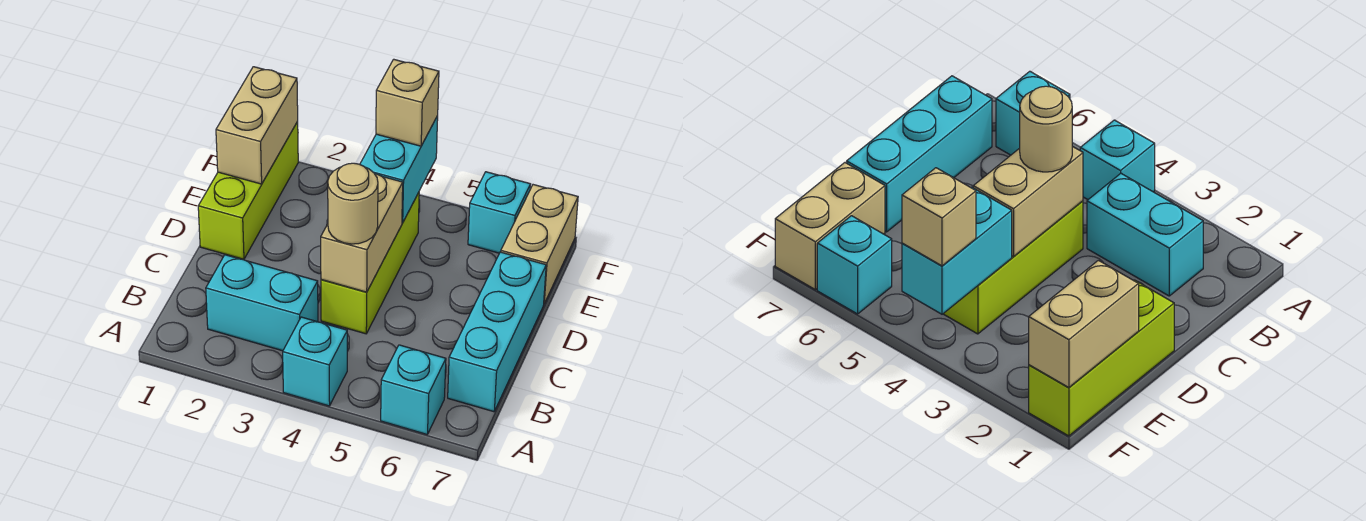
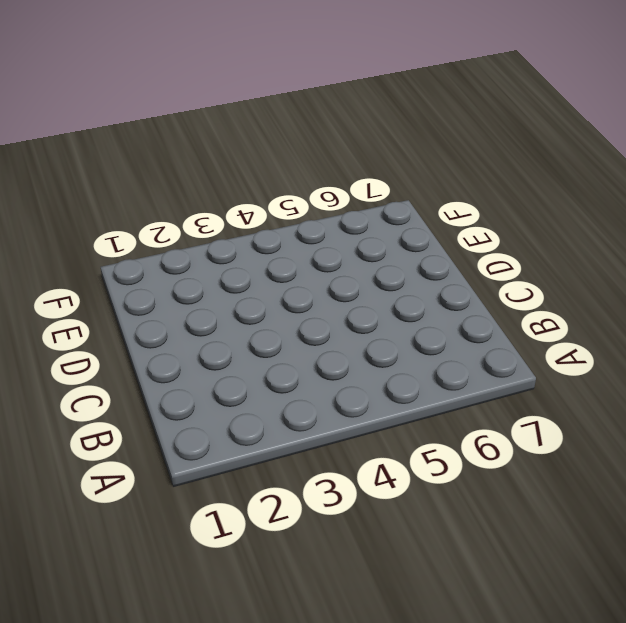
none -> cyan brick A4 level 1
none -> cyan brick A6 level 1
none -> cyan brick B2:B3 level 1

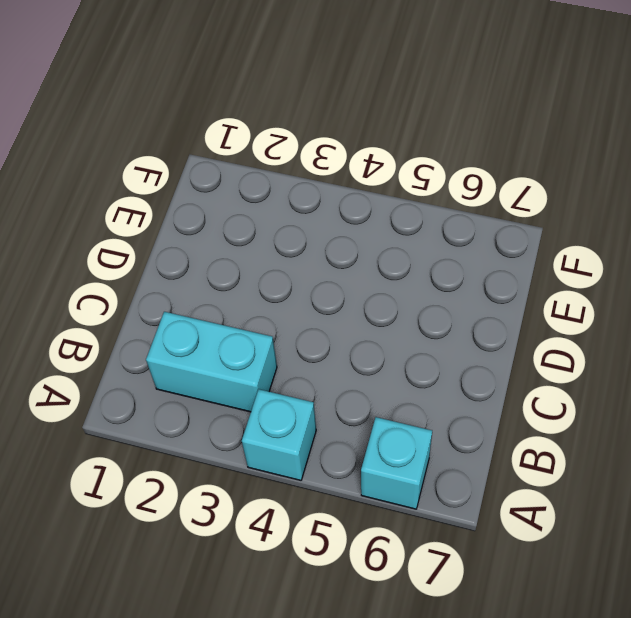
none -> cyan brick B7:D7 level 1
none -> lime brick C4:E4 level 1
none -> lime brick D1:F1 level 1

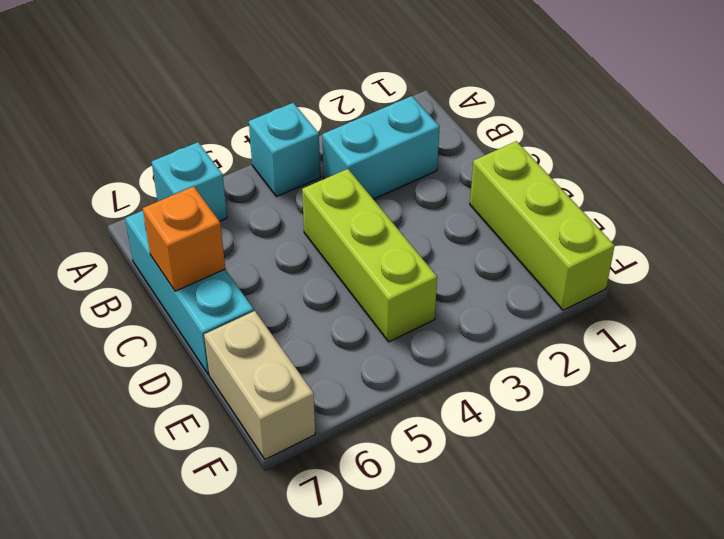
orange brick C7 level 2 -> none
none -> cyan brick F6 level 1
none -> tan brick C4:D4 level 2
none -> tan brick E1:F1 level 2

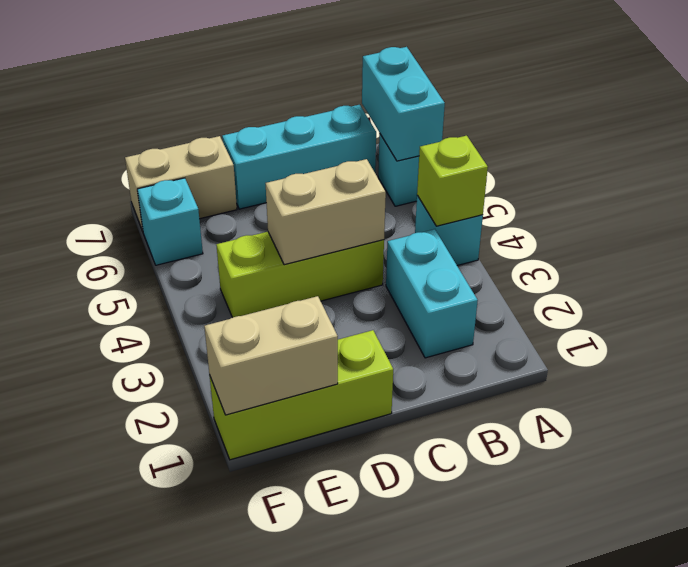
lime brick A4 level 2 -> none
cyan brick A6:A7 level 2 -> cyan brick E4:F4 level 2
none -> tan round brick C4 level 3
none -> tan brick F4 level 3

